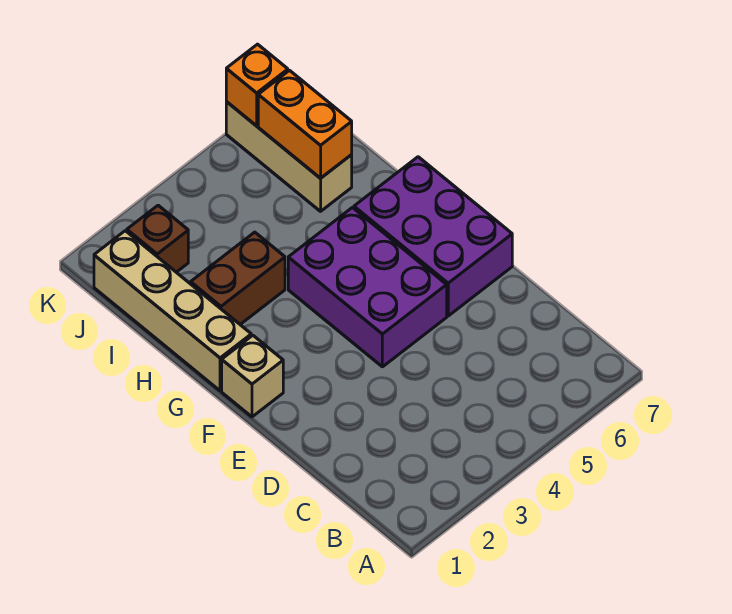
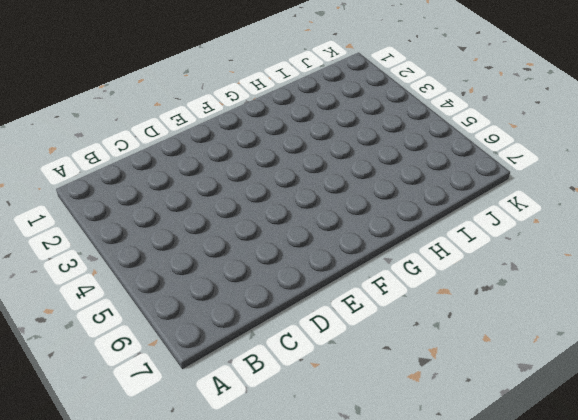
none -> purple brick E4:G5 level 1
none -> purple brick E6:G7 level 1

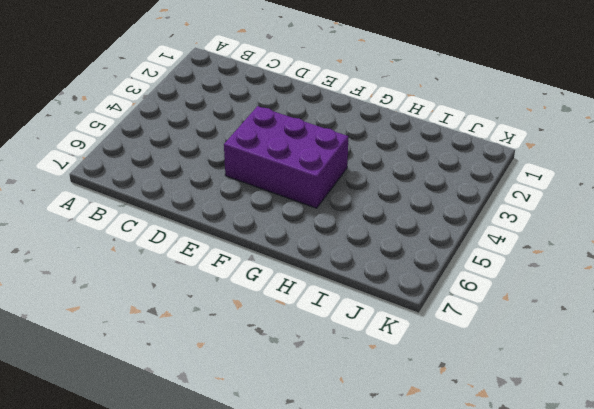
none -> purple brick E6:G7 level 1
none -> tan brick F1 level 1

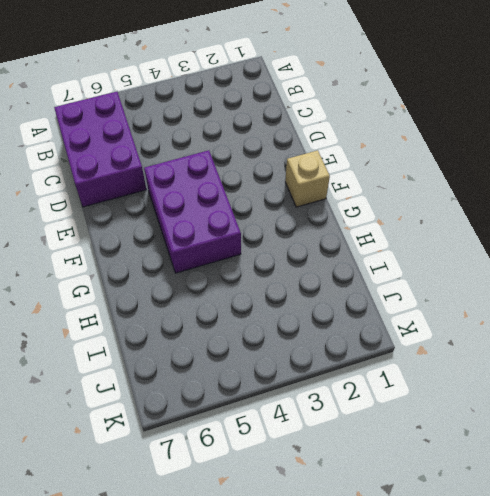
purple brick B6:D7 level 1 -> purple brick E6:G7 level 1
none -> tan brick G1:J1 level 1
none -> brown brick H2:H3 level 1

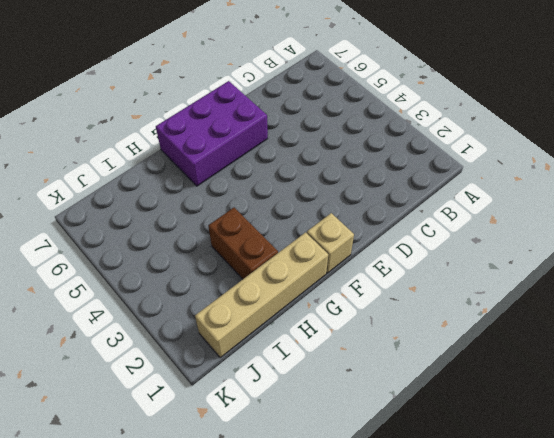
none -> purple brick E4:G5 level 1
none -> tan brick I6:K6 level 1

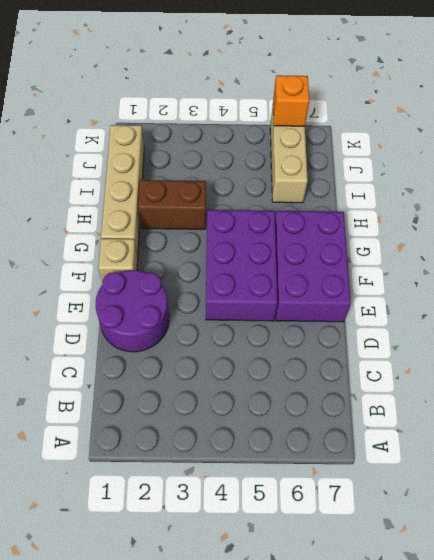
purple round brick D1:E2 level 1 -> none
none -> brown brick J2 level 1
none -> orange brick I6:J6 level 2

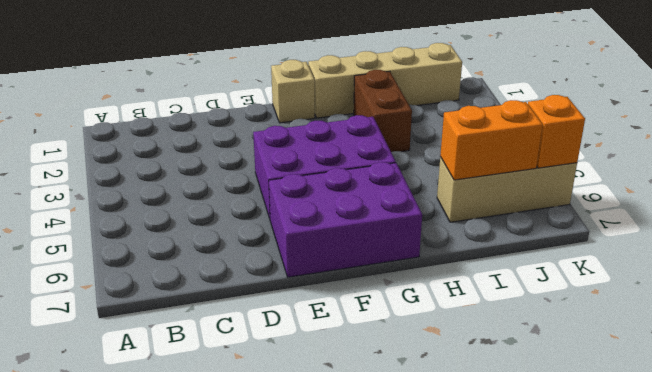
none -> brown brick J2 level 1

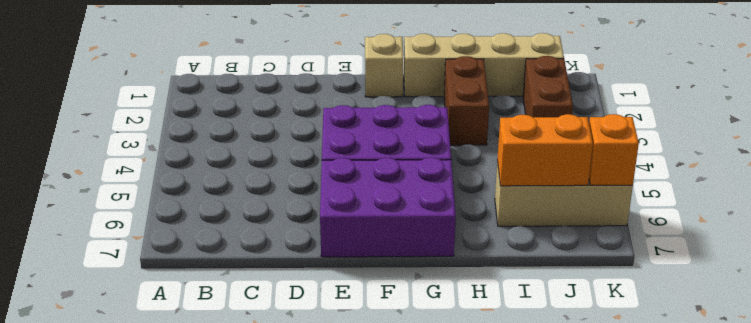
brown brick J2:J3 level 1 -> brown brick J2 level 1

